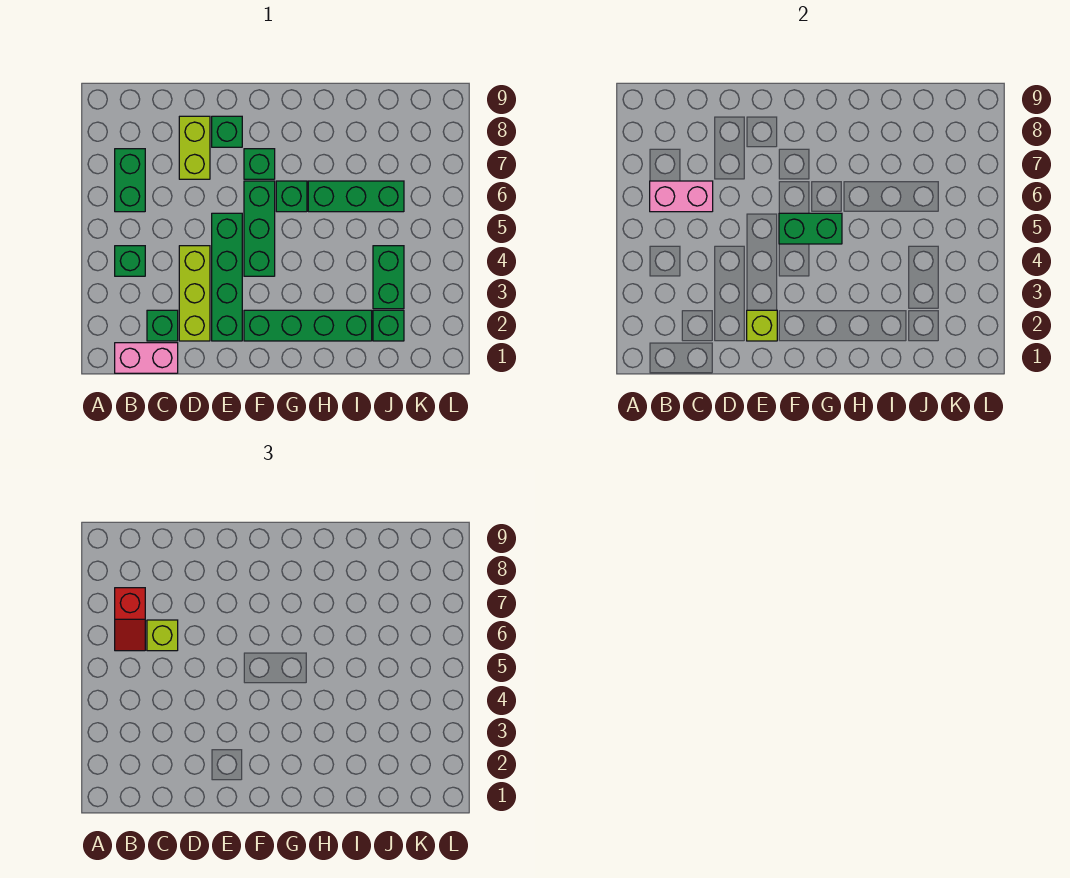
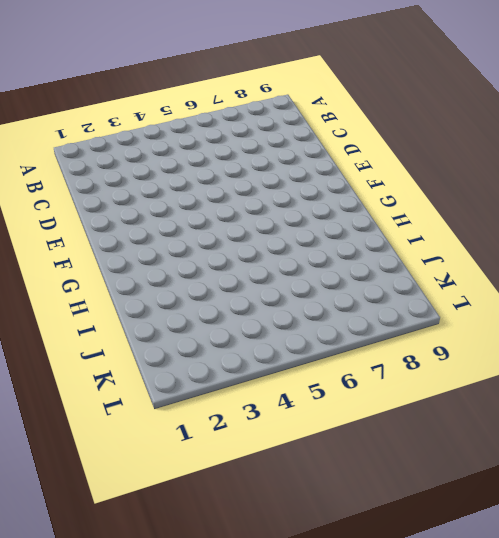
none -> pink brick B1:C1 level 1
none -> green brick B4 level 1
none -> green brick B6:B7 level 1

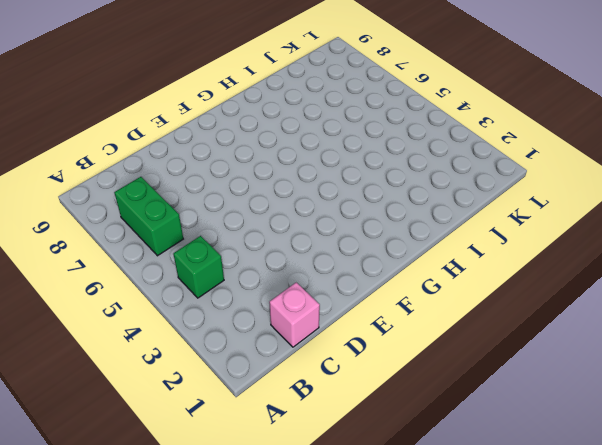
pink brick C1 level 1 -> pink brick B1:C1 level 1
none -> green brick C2 level 1
none -> lime brick D2:D4 level 1
none -> lime brick D7:D8 level 1

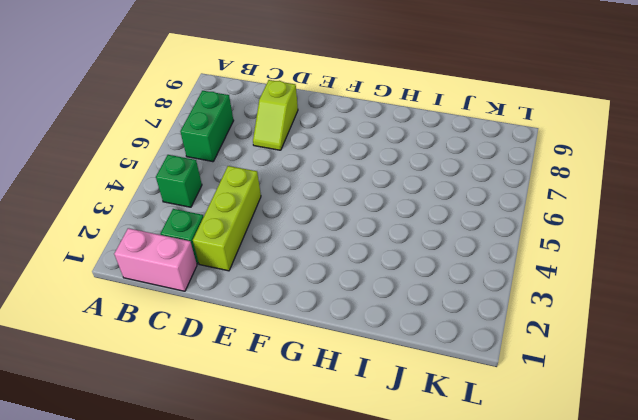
lime slope D7:D8 level 1 top 8 -> lime brick D7:D8 level 1
none -> green brick E2:E5 level 1
none -> green brick E8 level 1
none -> green brick F2:I2 level 1

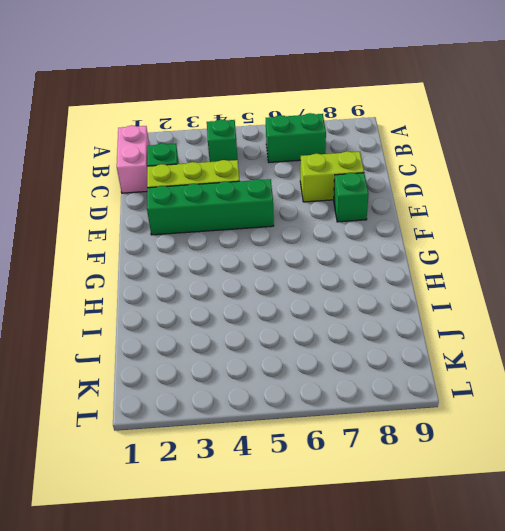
none -> green brick F2:I2 level 1
none -> green brick F4:F6 level 1
none -> green brick F7 level 1

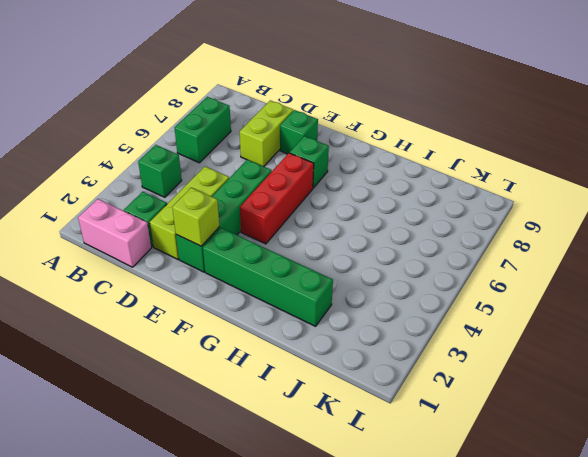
red brick F4:F6 level 1 -> green brick F4:F6 level 1
none -> green brick G6 level 1
none -> green brick H6:J6 level 1
none -> green brick J2 level 1

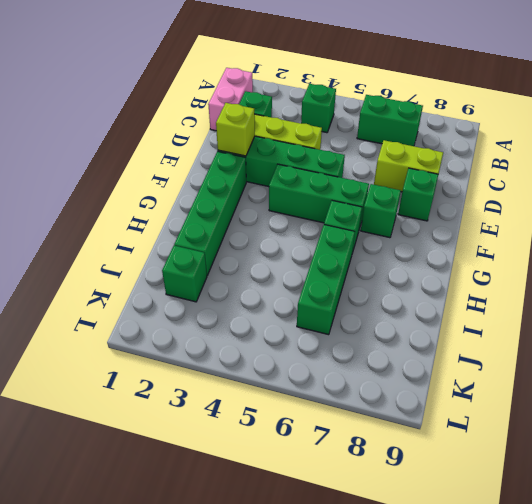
none -> green brick J3:J4 level 1
none -> pink brick B6:C6 level 2
none -> green brick F5:G5 level 2

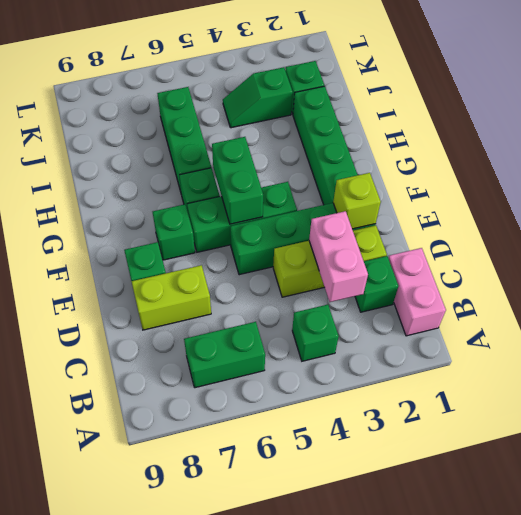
pink brick C3:D3 level 2 -> pink brick B6:C6 level 2
green slope J3:J4 level 1 top 3 -> green brick J3:J4 level 1
none -> red slope B6:B7 level 3 top 7
none -> lime brick C6 level 3

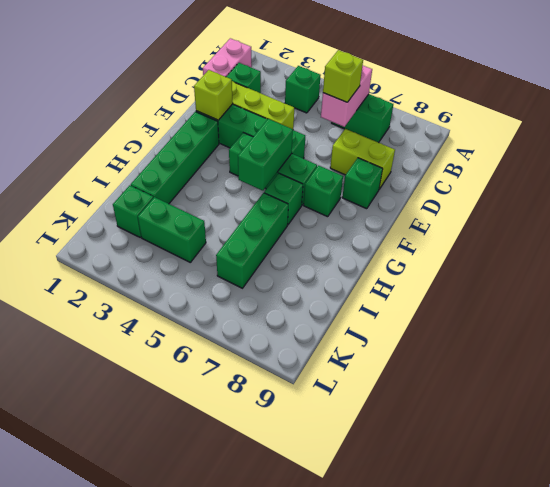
none -> red slope B6:B7 level 3 top 7

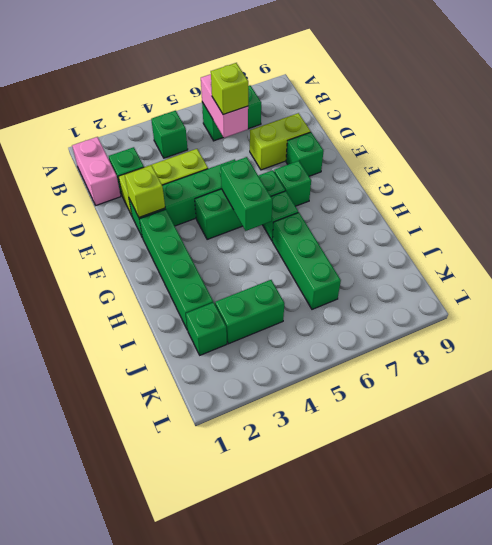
none -> red slope B6:B7 level 3 top 7

